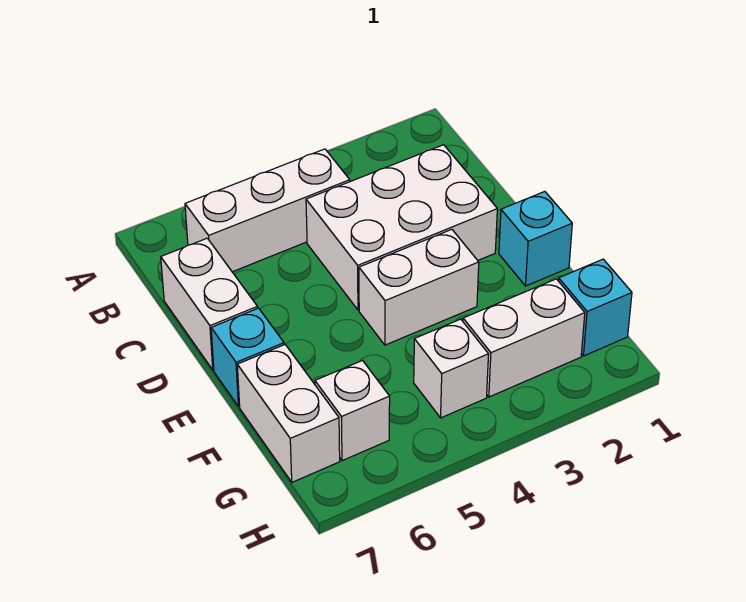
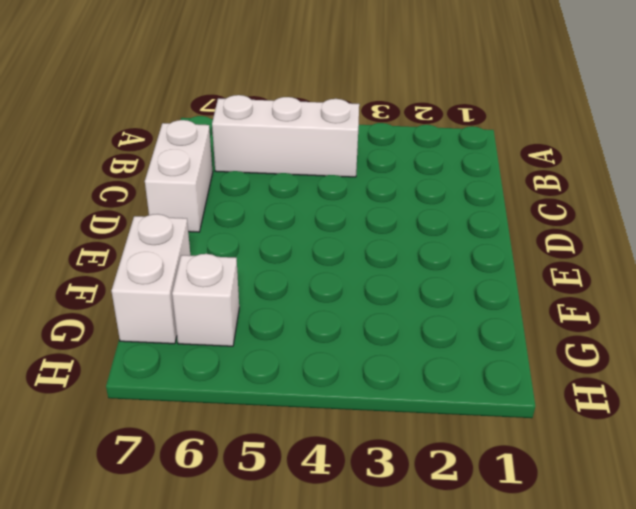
none -> white brick C2:D4 level 1
none -> cyan brick E1 level 1

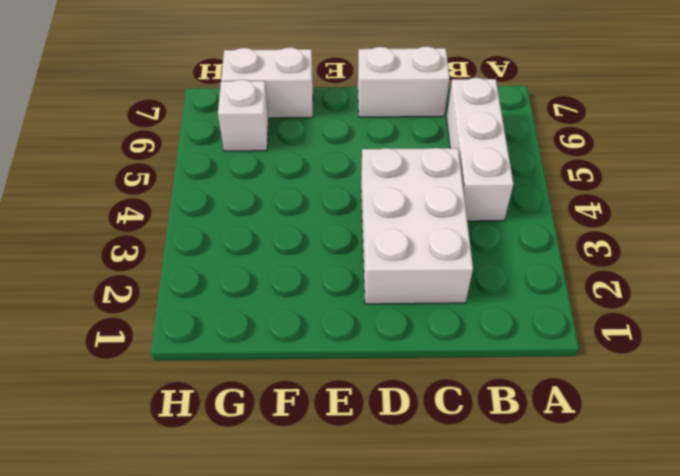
none -> cyan brick E1 level 1
none -> white brick E3:E4 level 1

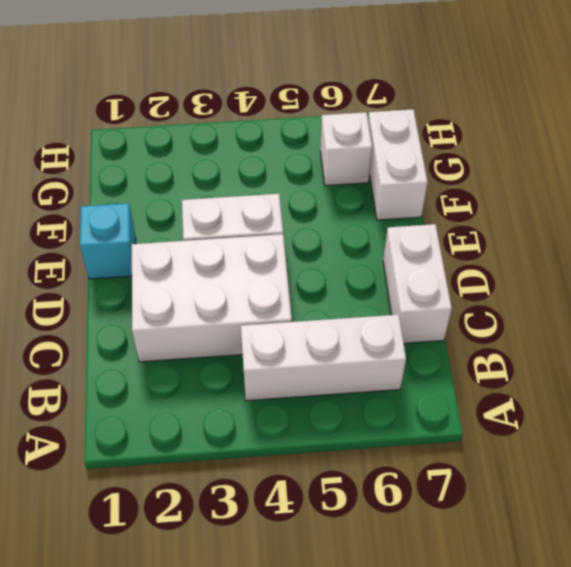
none -> cyan brick E7 level 1
none -> cyan brick G1 level 1

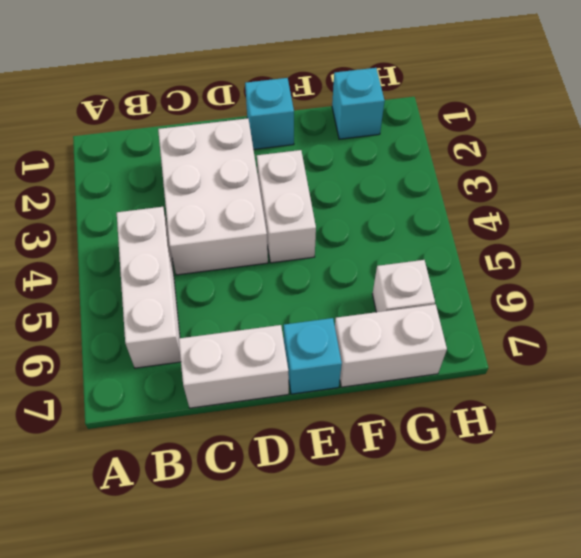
none -> white brick G2:G3 level 1
none -> white brick G4 level 1

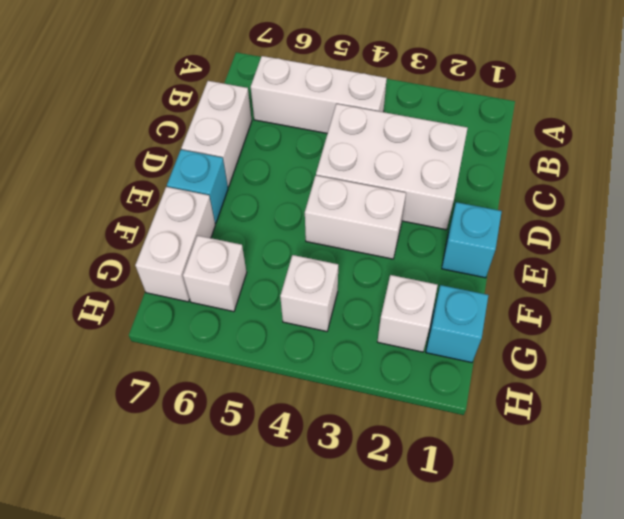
white brick G2 level 1 -> white brick G2:G3 level 1

